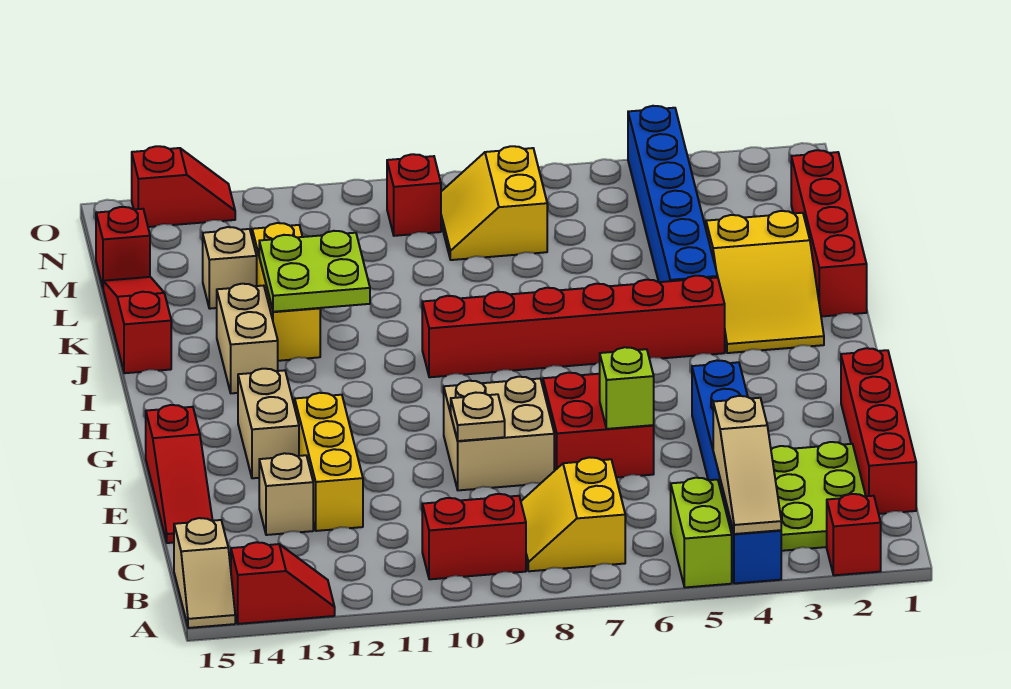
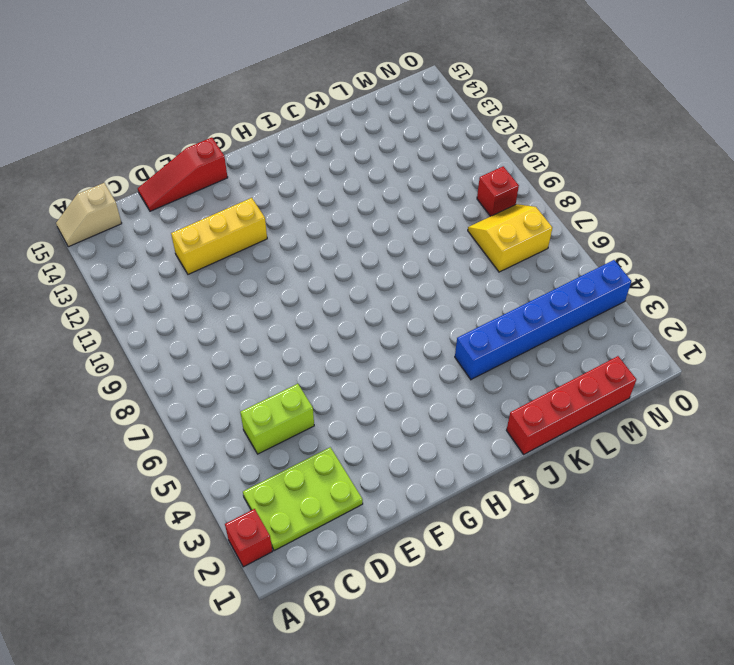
lime brick C5:D5 level 1 -> lime brick A5:B5 level 1
none -> blue brick A4:F4 level 1
none -> red slope A13:A14 level 1 top 14
none -> yellow slope B7:C8 level 1 top 7
none -> red brick B9:B10 level 1

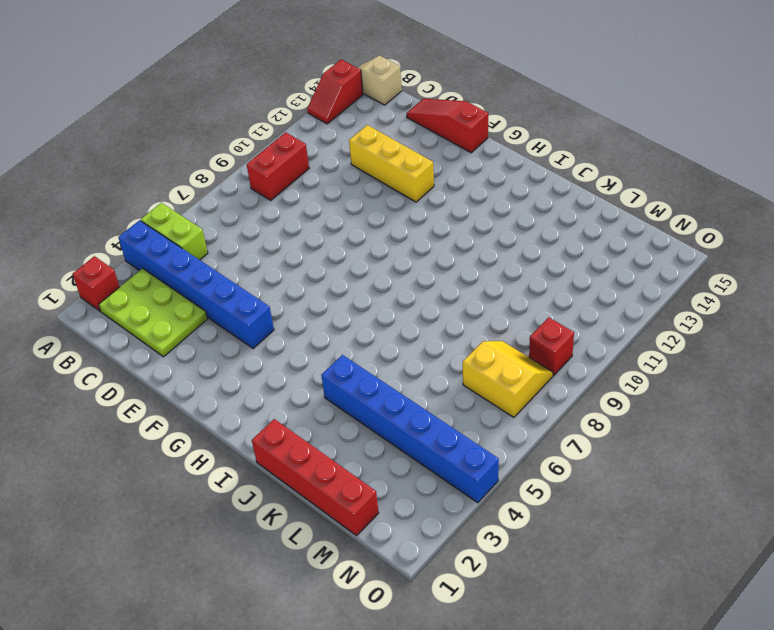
none -> yellow slope B7:C8 level 1 top 7
none -> red brick C1:F1 level 1
none -> tan brick D13 level 1
none -> red brick E6:F7 level 1

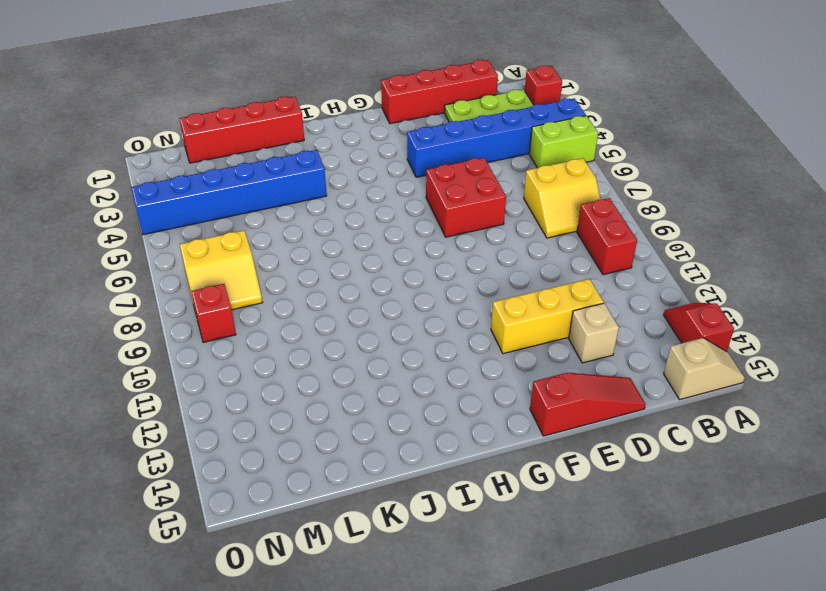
none -> tan brick E8:F9 level 1
none -> tan brick F13:G13 level 1
none -> yellow slope I2:K3 level 1 top K
none -> red brick I4:I9 level 1

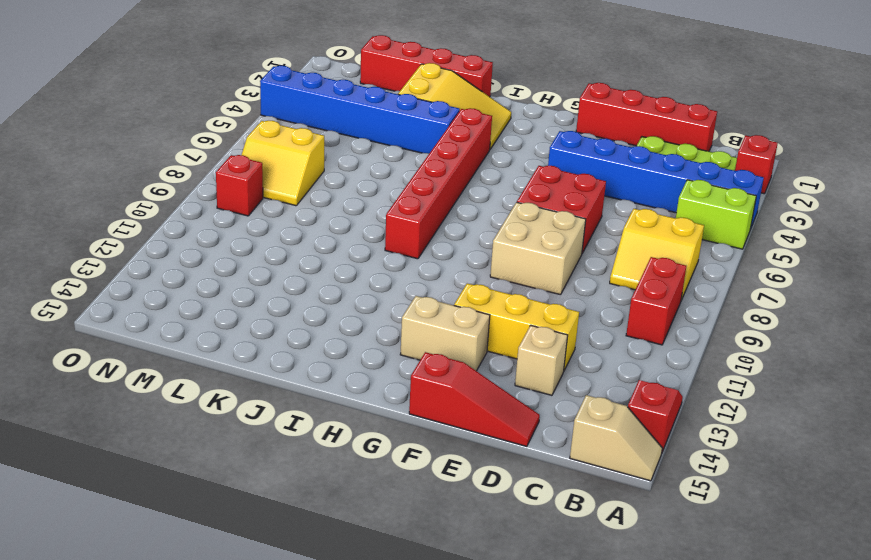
none -> tan brick I13:J13 level 1
none -> yellow brick J12:L12 level 1
none -> red slope J15:L15 level 1 top J
none -> tan brick L13 level 1

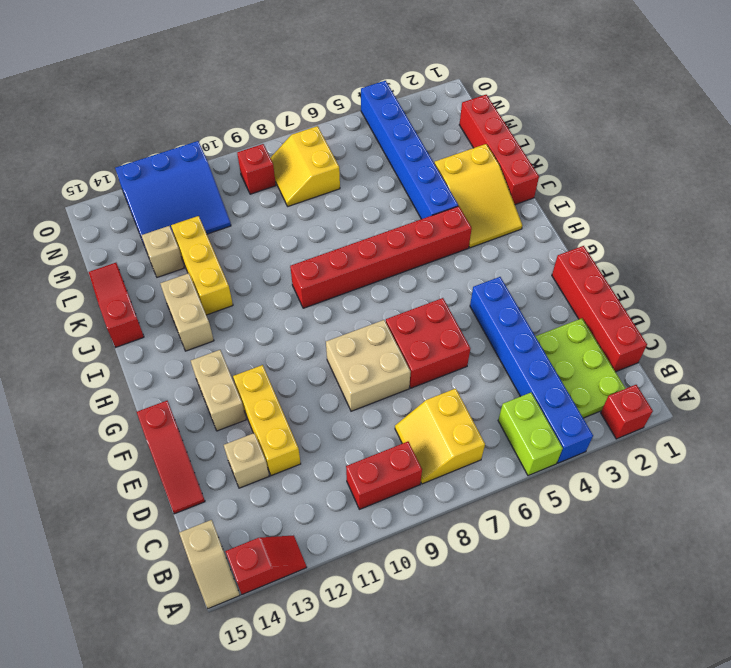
blue slope M11:O13 level 1 top O -> red slope O13:O14 level 1 top 14
none -> red brick M15 level 1
none -> tan slope A4:C4 level 2 top C
none -> lime brick E6 level 2
none -> tan plate E9 level 2

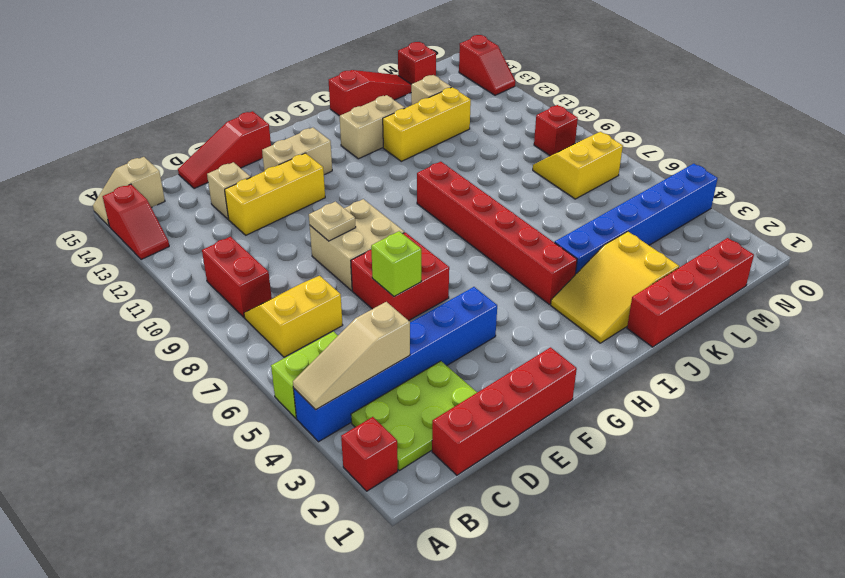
none -> lime plate J11:K12 level 2

